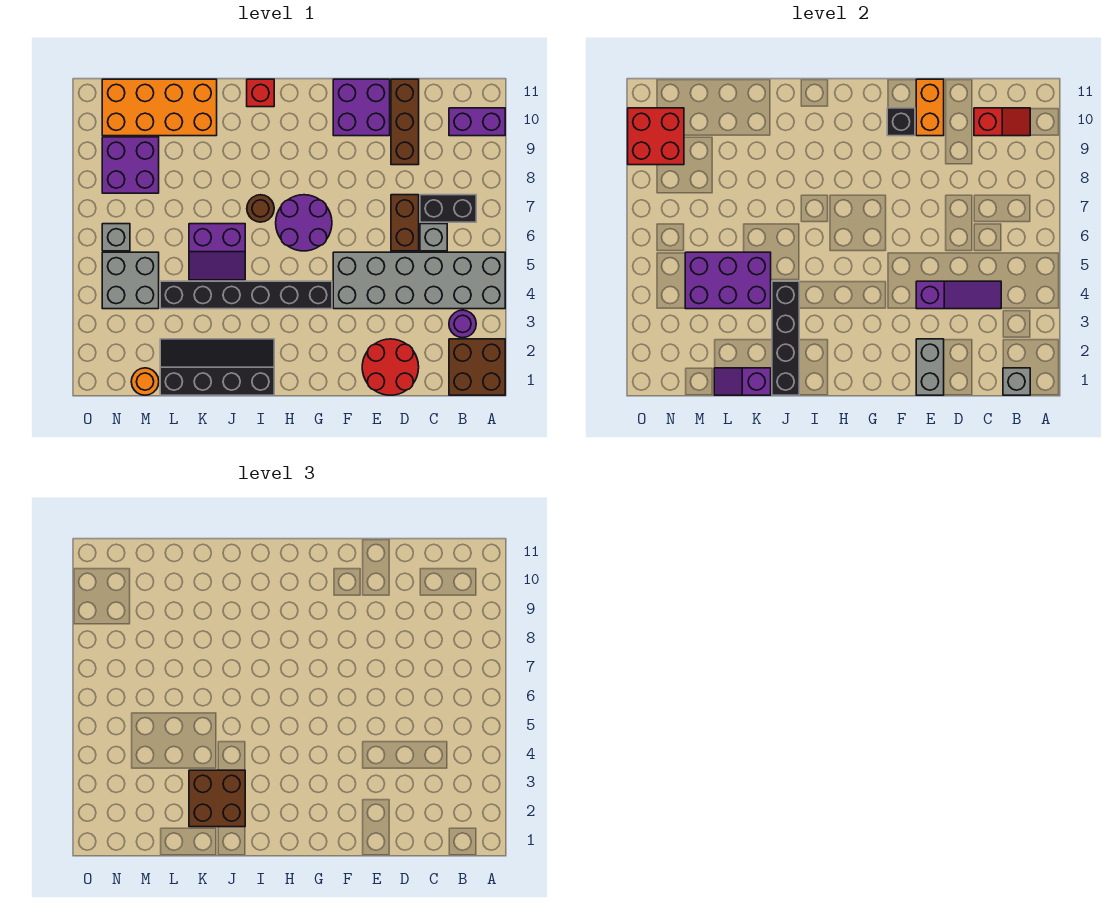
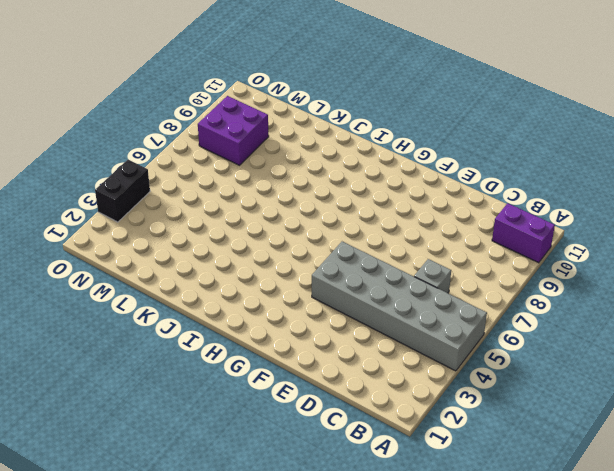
black brick O3:O4 level 1 -> black brick B7:C7 level 1
none -> brown brick A1:B2 level 1
none -> purple round brick B3 level 1
none -> red round brick D1:E2 level 1
none -> brown brick D6:D7 level 1

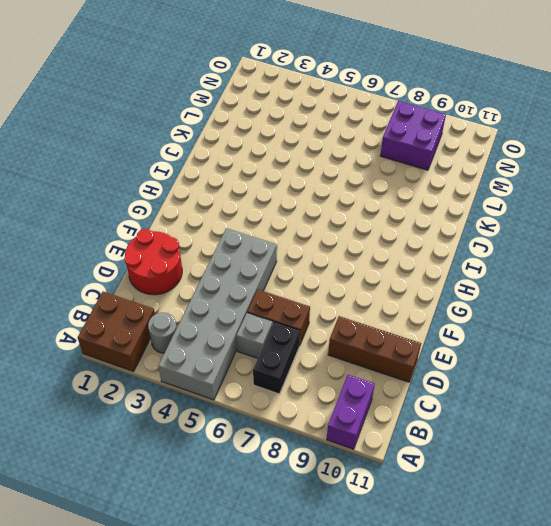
grey round brick B3 level 1 -> purple round brick B3 level 1
none -> purple brick E10:F11 level 1
none -> black brick G4:L4 level 1
none -> purple round brick G6:H7 level 1
none -> black slope I1:L2 level 1 top 1

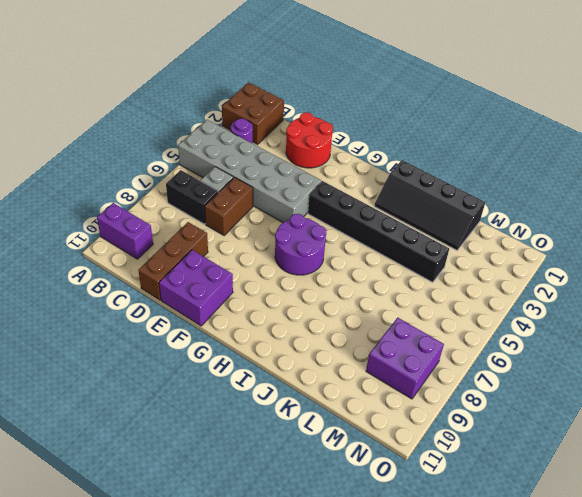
none -> brown round brick I7 level 1
none -> red brick I11 level 1
none -> purple slope J5:K6 level 1 top 6
none -> orange brick K10:N11 level 1

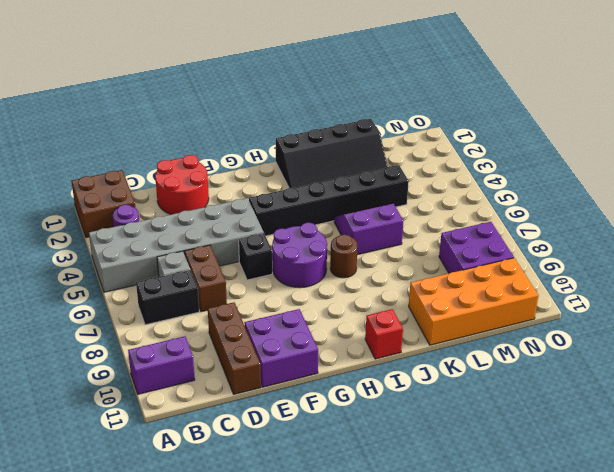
black brick F6 level 1 -> black brick F10 level 2
none -> orange round brick M1 level 1
none -> grey brick M4:N5 level 1
none -> grey brick N6 level 1
none -> grey brick B1 level 2

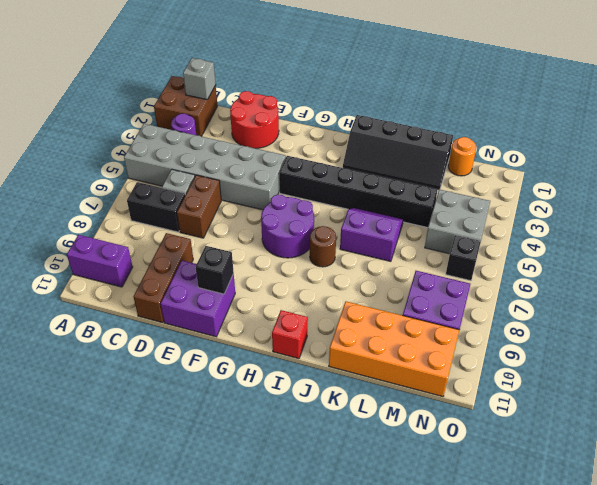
black brick N6 level 1 -> grey brick N6 level 1
none -> red slope B10:C10 level 2 top C
none -> purple slope C4:E4 level 2 top E
none -> grey brick E1:E2 level 2
none -> orange brick E10:E11 level 2

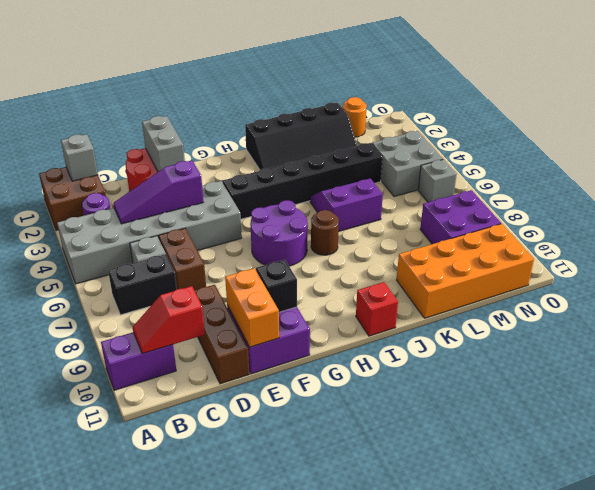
none -> black brick J1:J4 level 2
none -> purple slope K1:L1 level 2 top K
none -> purple brick K4:M5 level 2
none -> red brick N9:O10 level 2

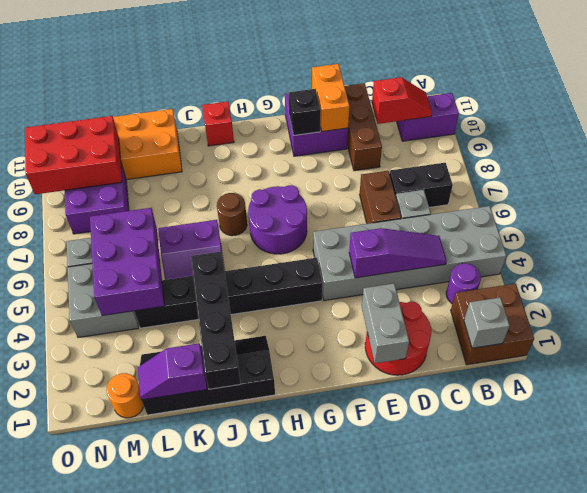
purple brick L4:M6 level 2 -> purple brick K4:M5 level 2
red brick M9:O10 level 2 -> red brick N9:O10 level 2
none -> brown brick J2:K3 level 3

